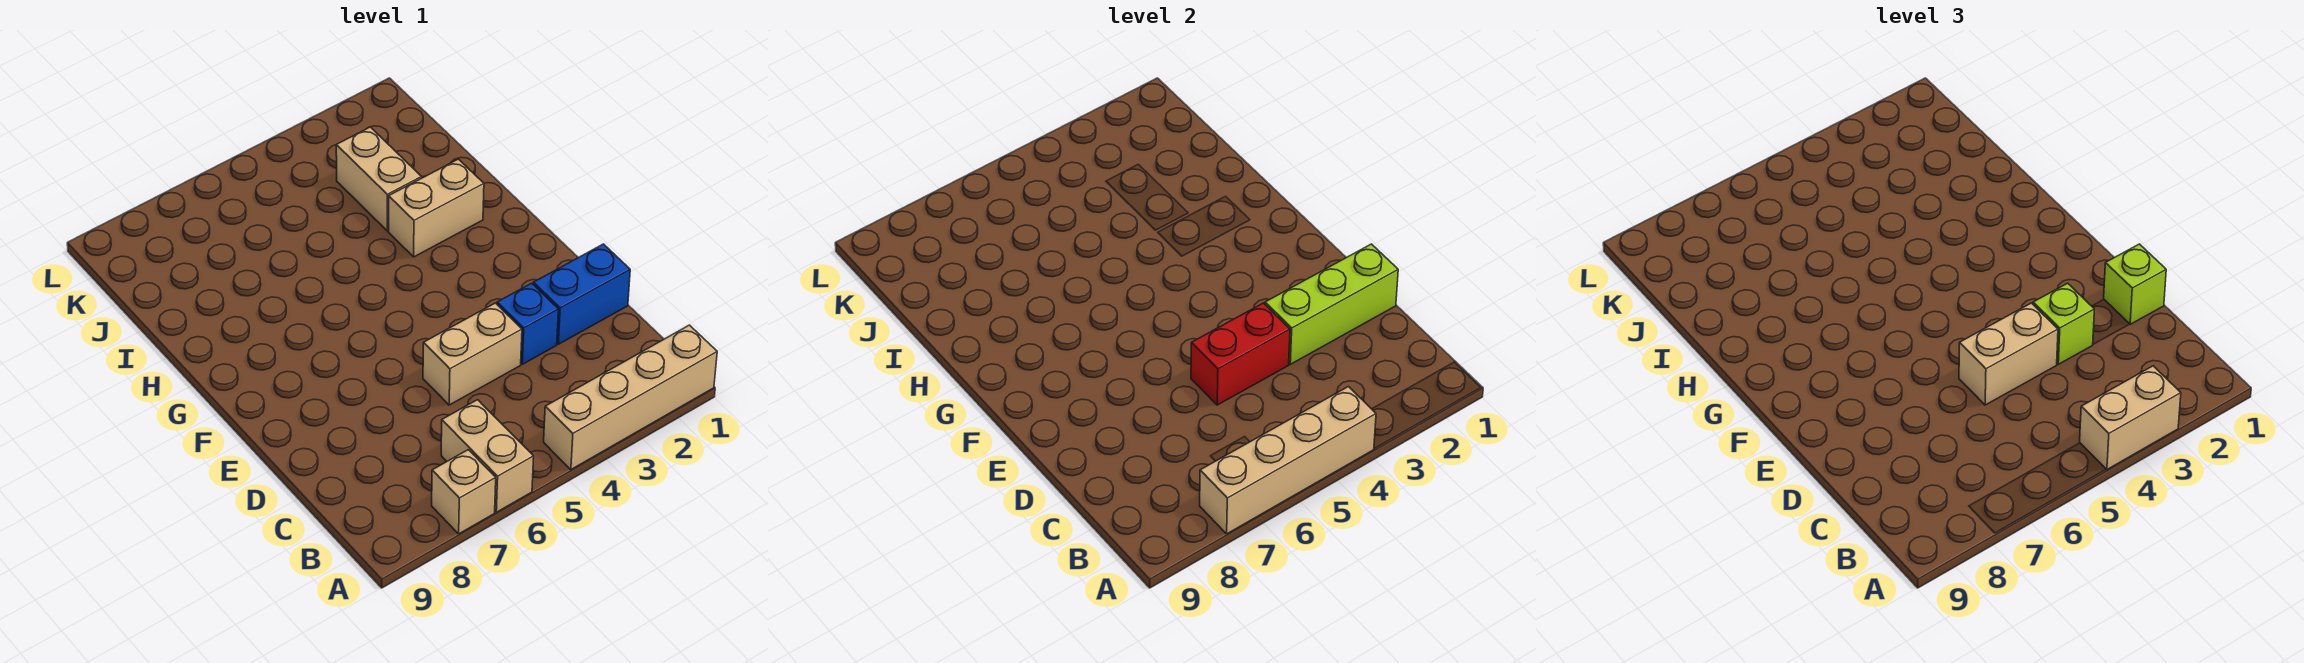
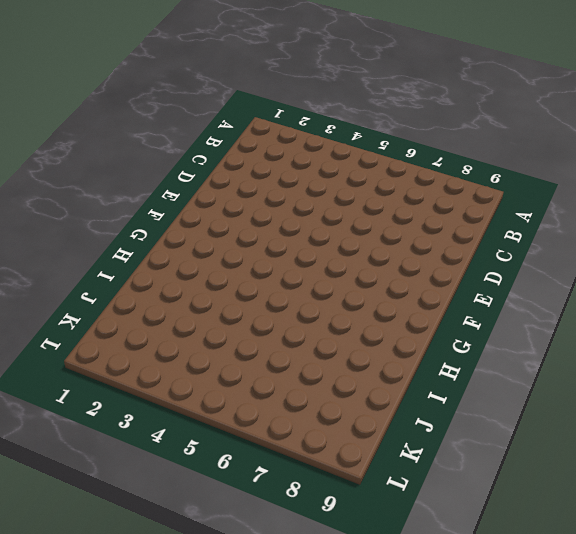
none -> tan brick A1:A4 level 1
none -> tan brick A6:B6 level 1
none -> tan brick A7 level 1

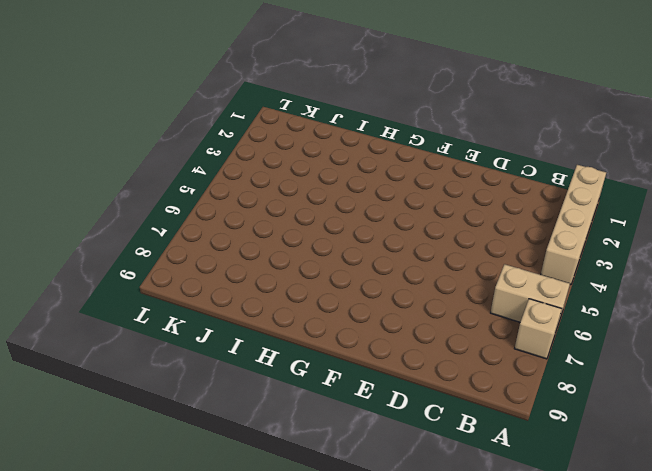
none -> blue brick D1:D2 level 1
none -> blue brick D3 level 1
none -> tan brick D4:D5 level 1

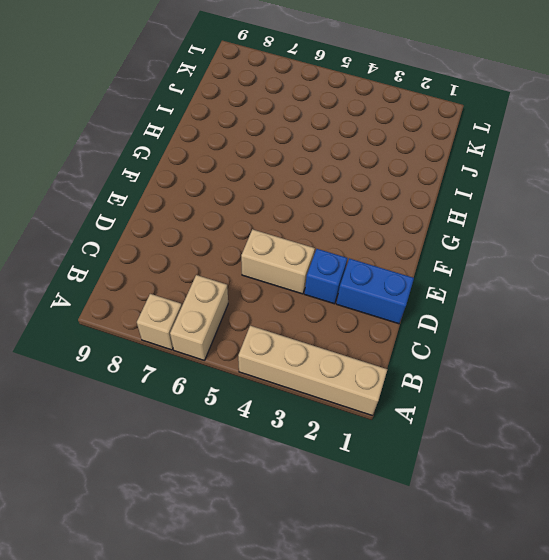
none -> tan brick H2:H3 level 1
none -> tan brick I3:J3 level 1
none -> tan brick A4:A7 level 2

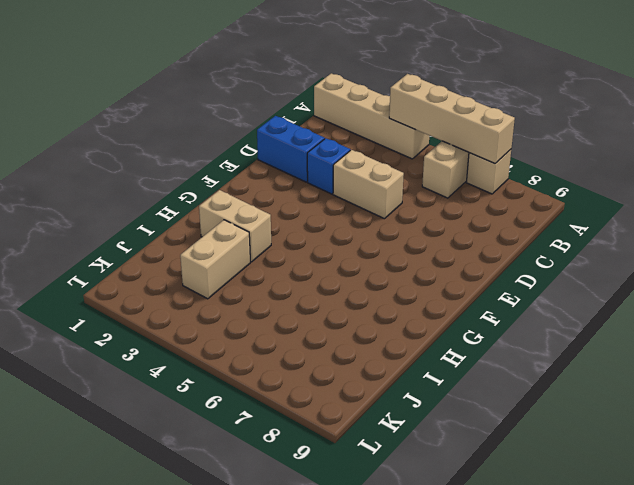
none -> lime brick D1:D3 level 2
none -> red brick D4:D5 level 2
none -> tan brick A3:A4 level 3

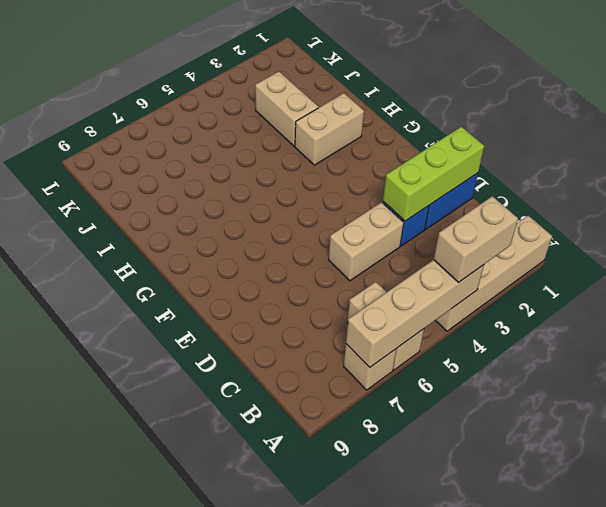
none -> red brick D4:D5 level 2
none -> lime brick D1 level 3
none -> lime brick D3 level 3

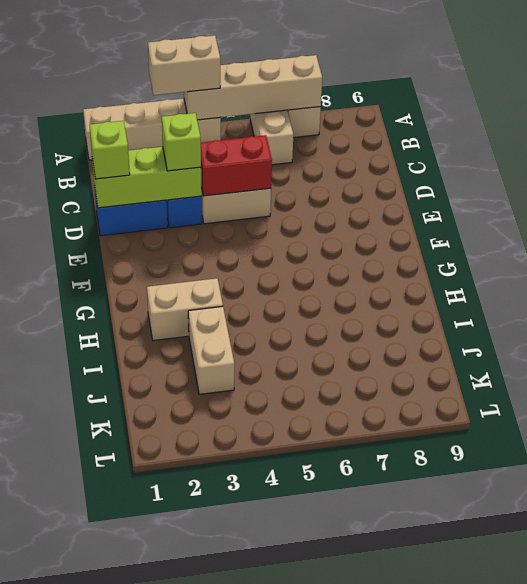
none -> tan brick D4:D5 level 3

